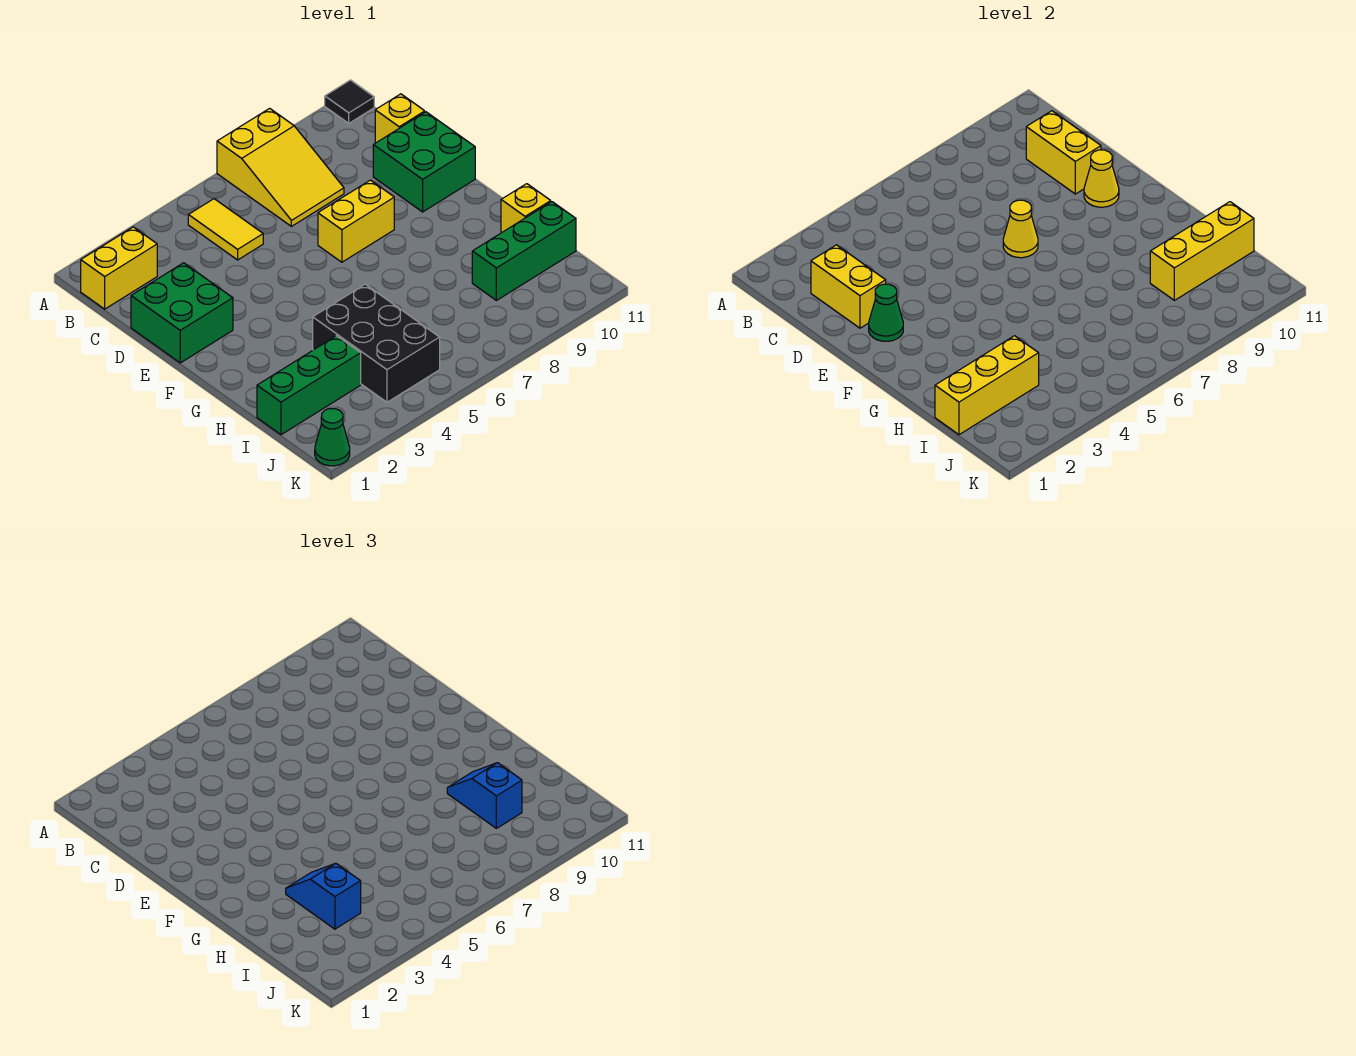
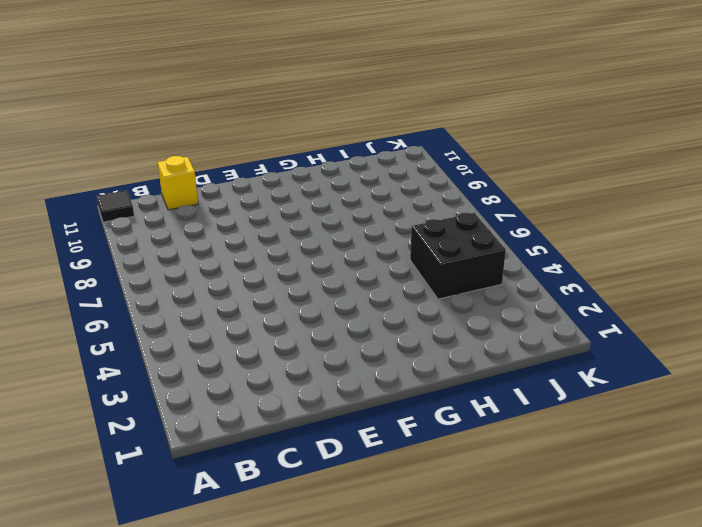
black brick I4:J5 level 1 -> black brick H4:J5 level 1
none -> yellow slope A7:C8 level 1 top A
none -> yellow brick B1:B2 level 1
none -> yellow tile B5:C5 level 1

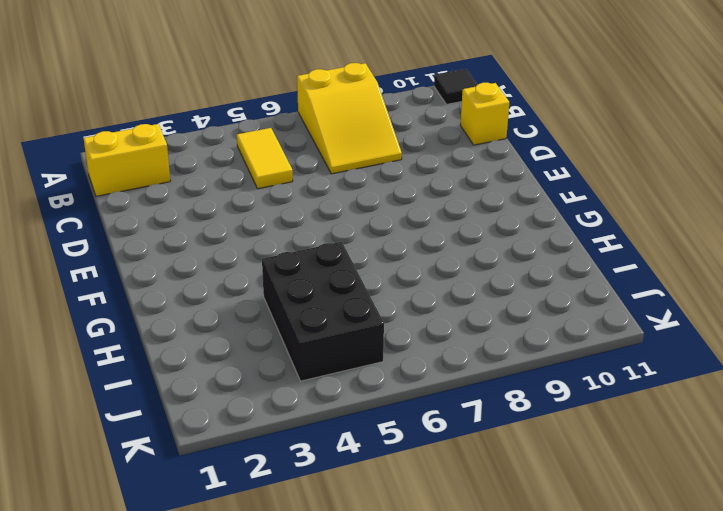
none -> green brick D1:E2 level 1
none -> green brick D10:E11 level 1
none -> yellow brick E7:E8 level 1

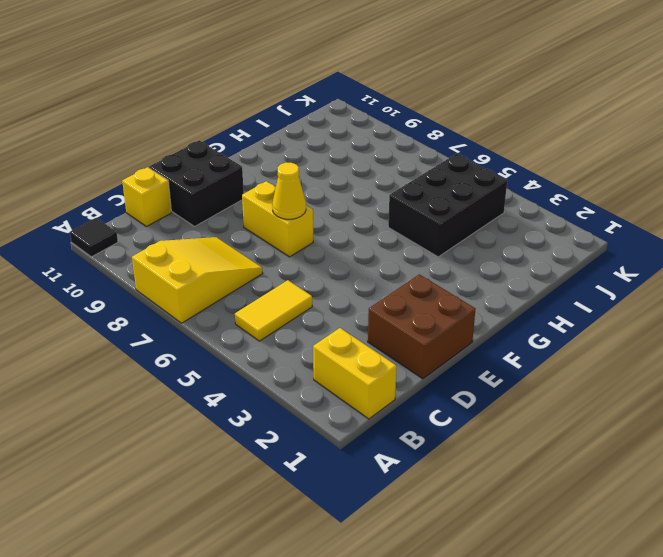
brown brick D1:E2 level 1 -> green brick D1:E2 level 1
black brick D10:E11 level 1 -> green brick D10:E11 level 1
none -> yellow brick H11 level 1
none -> green brick I1:I3 level 1
none -> green brick I9:I11 level 1

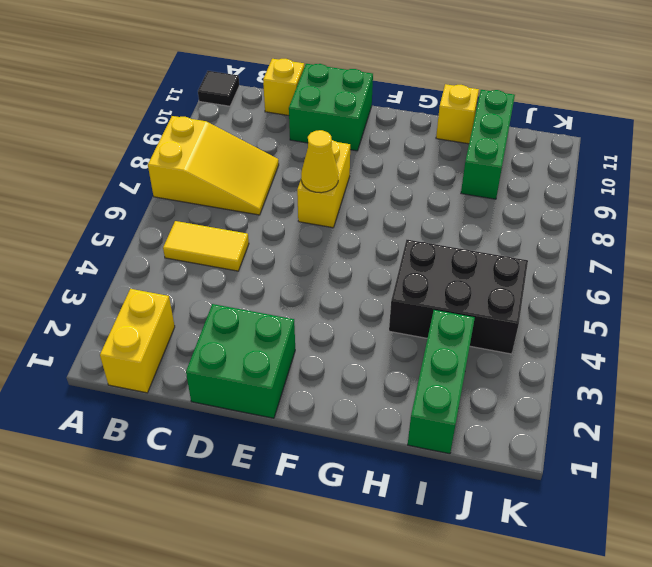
none -> green cone K1 level 1
none -> yellow brick C2:D2 level 2
none -> yellow brick C10:D10 level 2

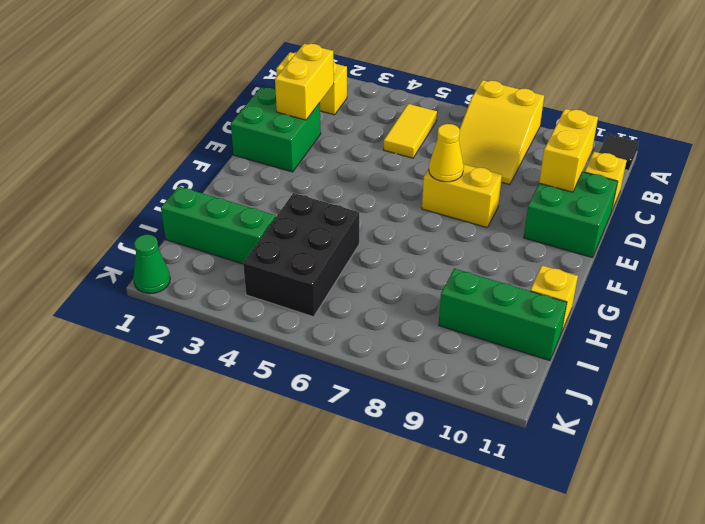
none -> green cone E2 level 2
none -> yellow cone E10 level 2
none -> yellow brick I1:I3 level 2

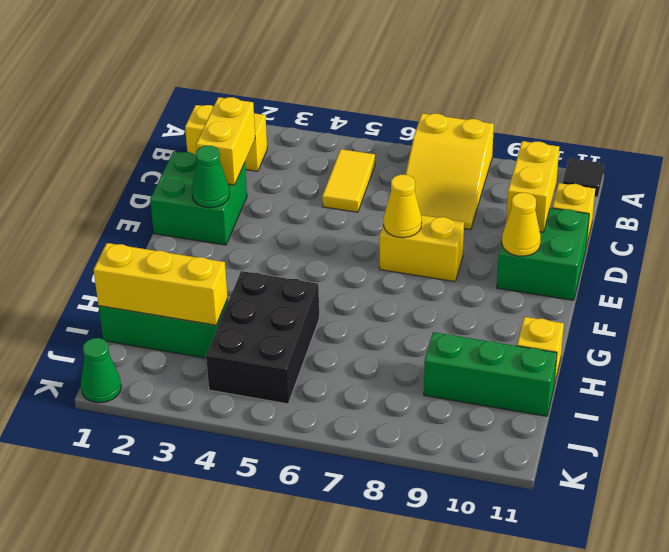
none -> yellow brick I9:I11 level 2
none -> blue slope H3:I3 level 3 top I
none -> blue slope H9:I9 level 3 top I

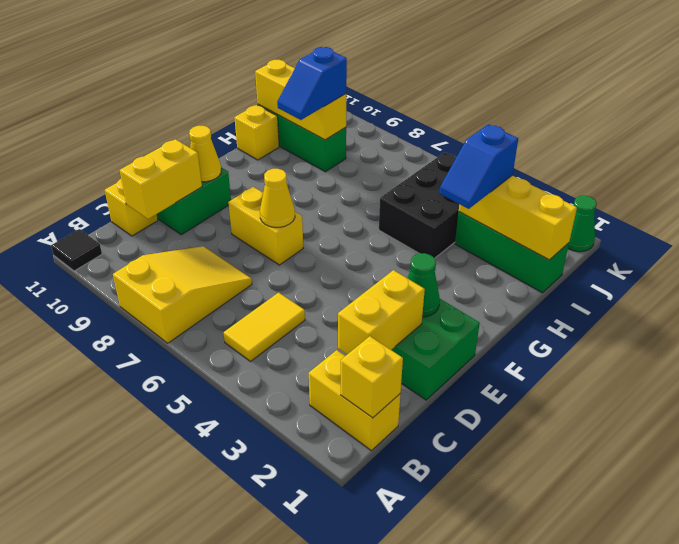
yellow brick B1 level 2 -> none

